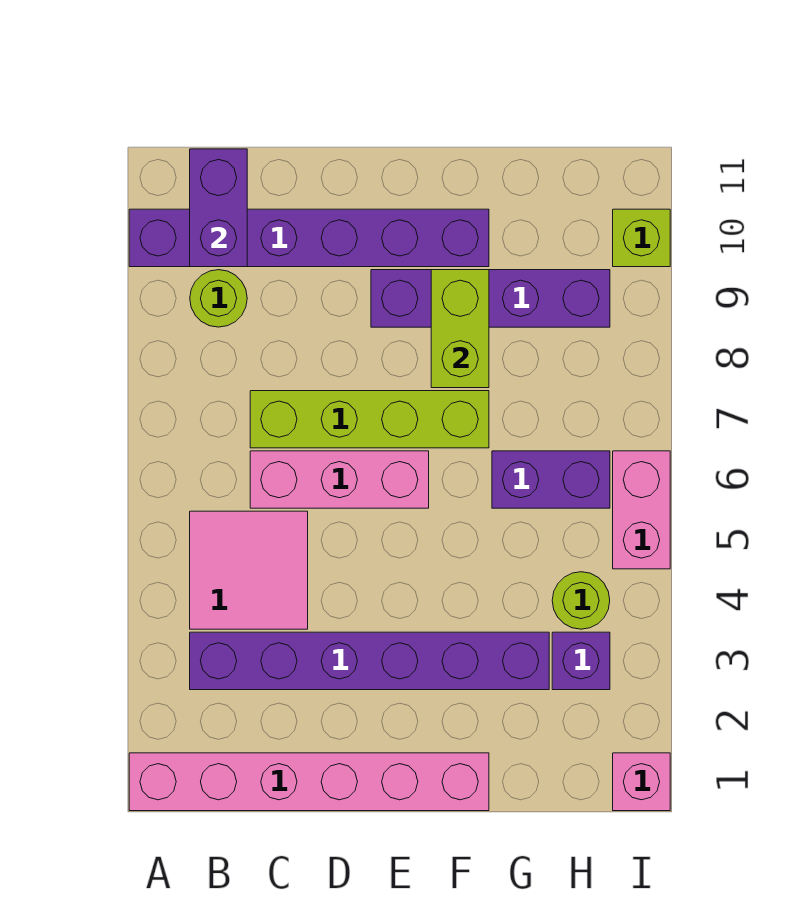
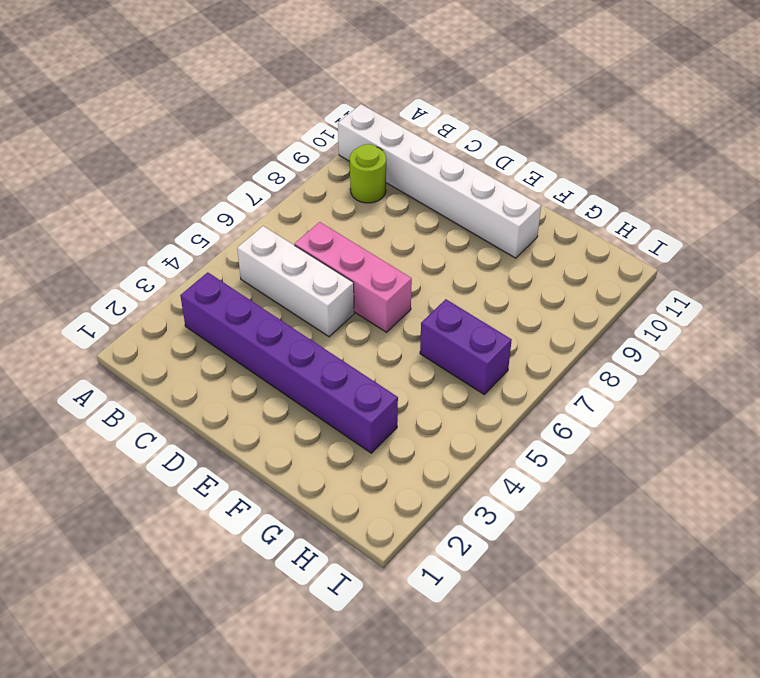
white brick A10:F10 level 1 -> purple brick A10:F10 level 1
white brick B5:D5 level 1 -> pink tile B4:C5 level 1
none -> pink brick A1:F1 level 1
none -> lime brick C7:F7 level 1
none -> purple brick E9:H9 level 1

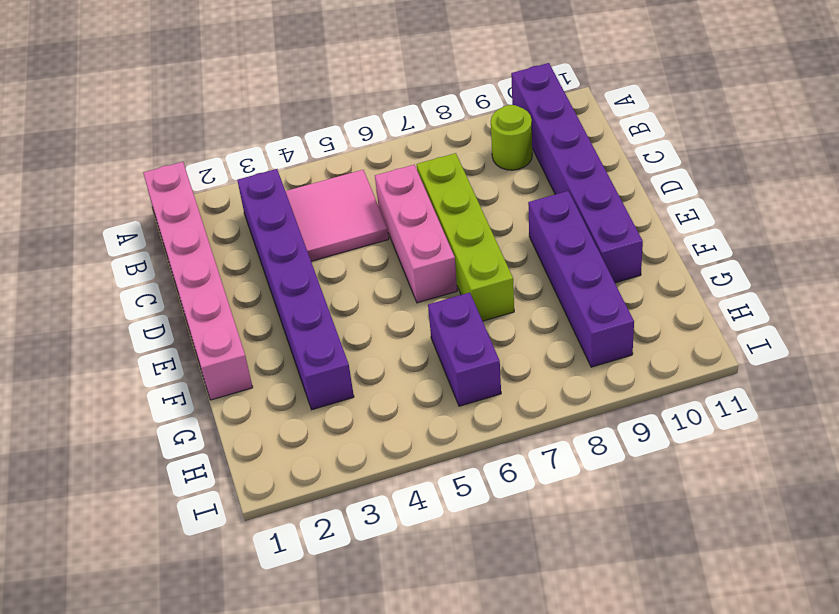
none -> purple brick H3 level 1
none -> lime round brick H4 level 1
none -> pink brick I1 level 1

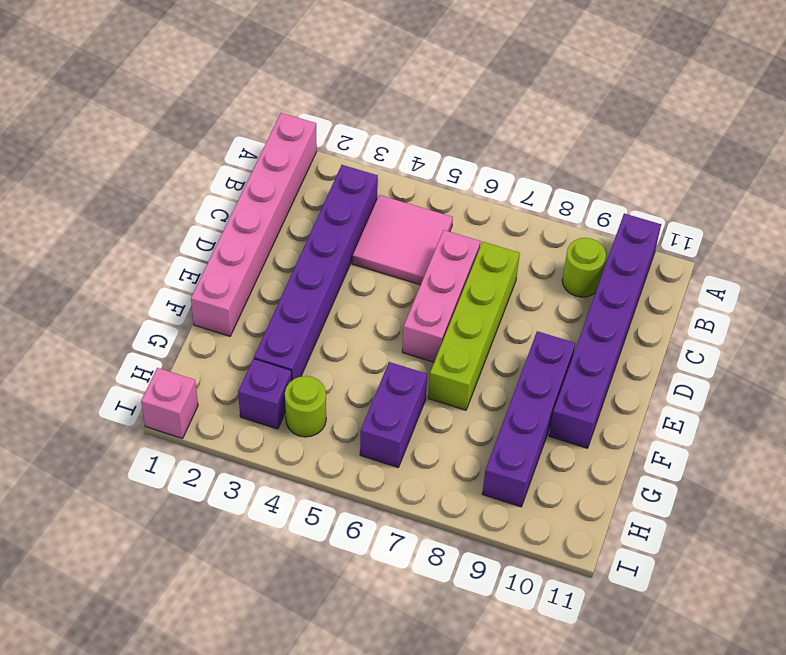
none -> pink brick I5:I6 level 1
none -> lime brick I10 level 1
none -> purple brick B10:B11 level 2

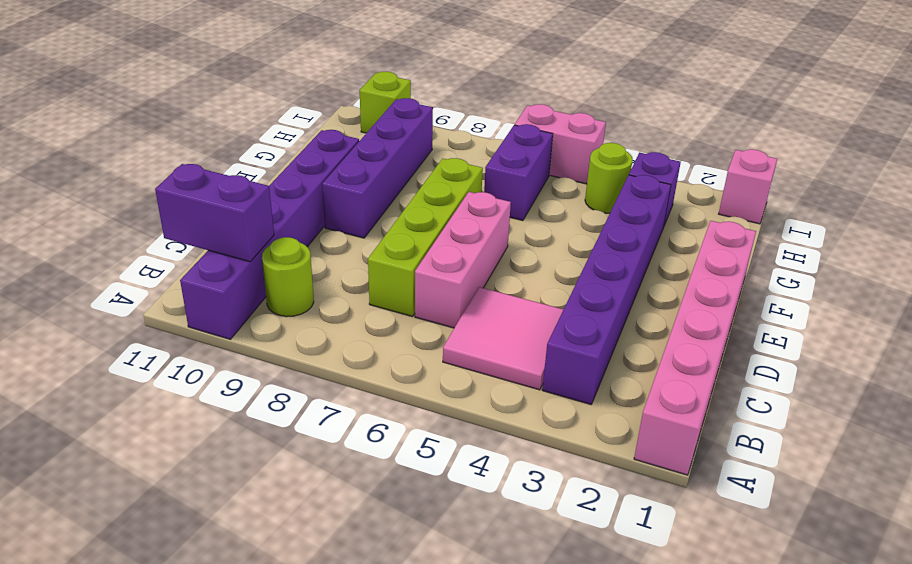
none -> lime brick F8:F9 level 2

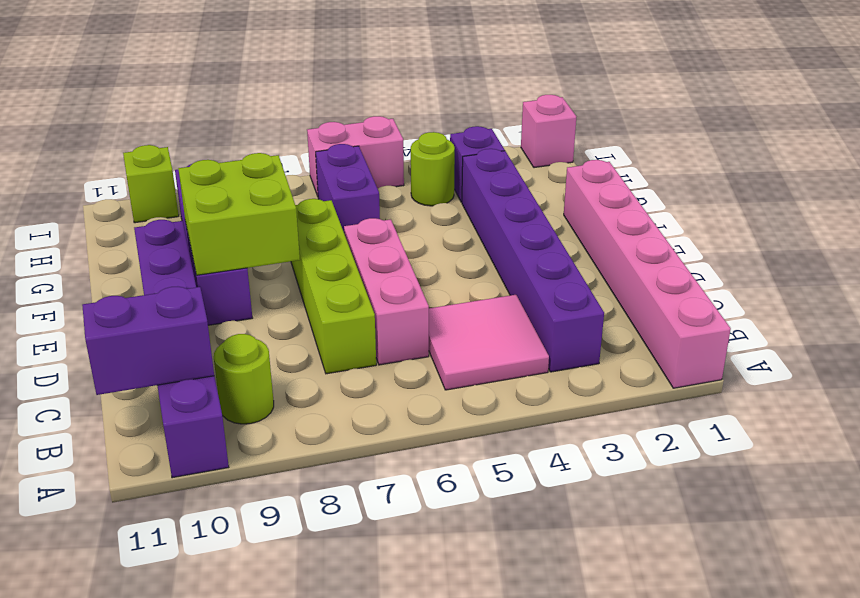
lime brick E8:F9 level 2 -> lime brick F8:F9 level 2

